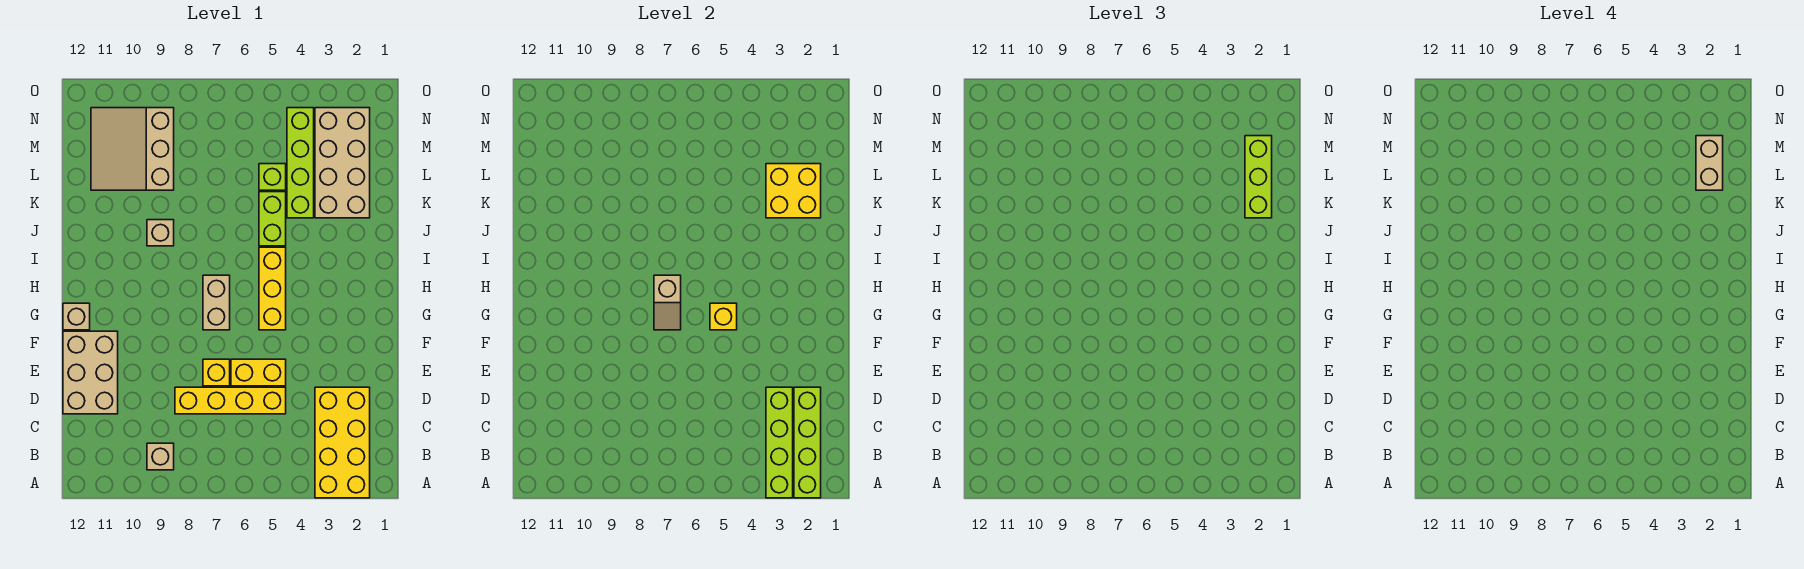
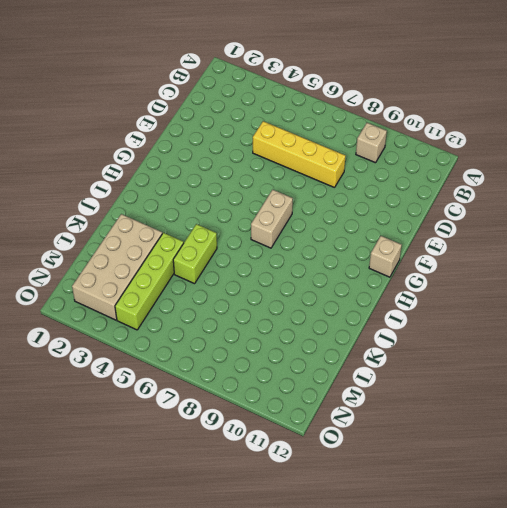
none -> yellow brick A2:D3 level 1
none -> tan brick D11:F12 level 1
none -> yellow brick E5:E6 level 1

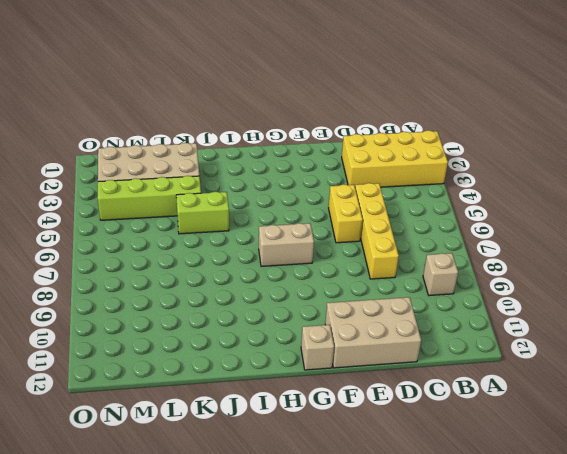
none -> yellow brick E7 level 1
none -> yellow brick G5:I5 level 1
none -> tan brick J9 level 1

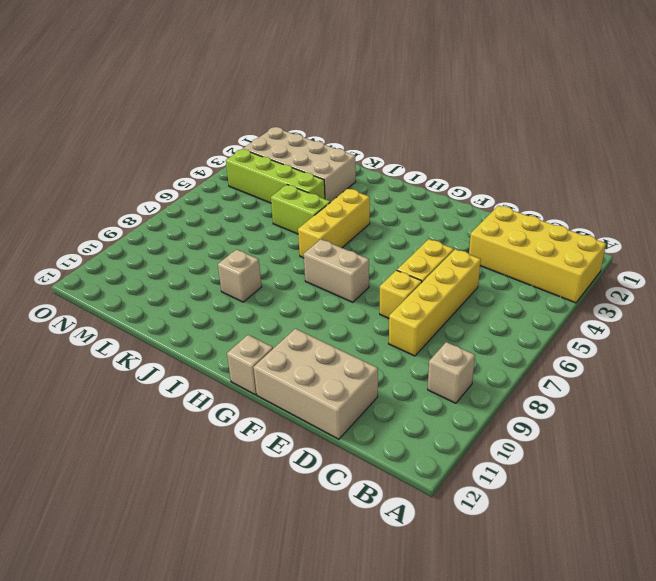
yellow brick I4:I6 level 1 -> yellow brick G5:I5 level 1
none -> lime brick L5 level 1
none -> tan slope L9:N11 level 1 top 9
none -> lime brick A2:D2 level 2

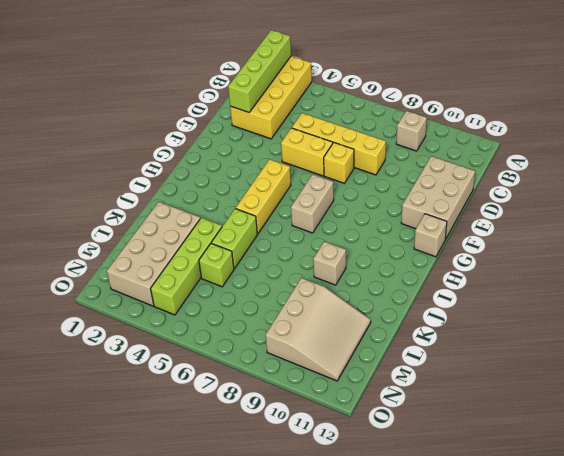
none -> lime brick A3:D3 level 2
none -> yellow brick G5 level 2
none -> tan slope G7:H7 level 2 top H

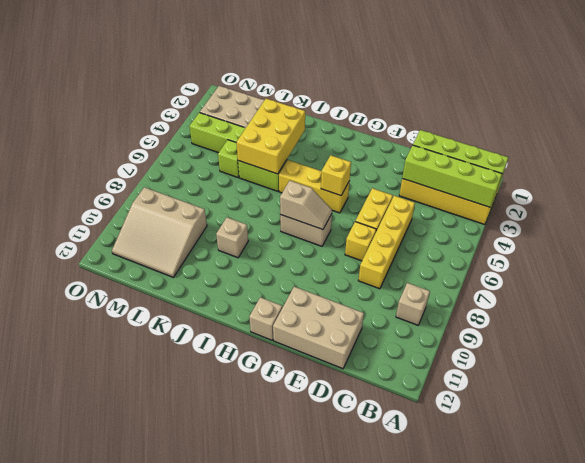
yellow brick J3:K5 level 2 -> yellow brick K2:L3 level 2
none -> lime brick K2:M2 level 3
none -> tan brick L2:M2 level 4

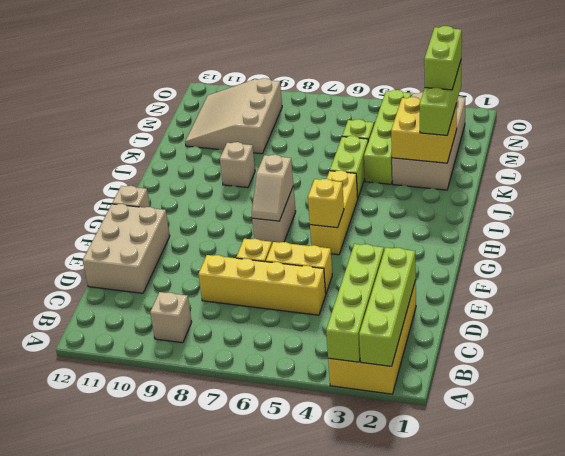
lime brick L2:M2 level 4 -> tan brick L2:M2 level 4

